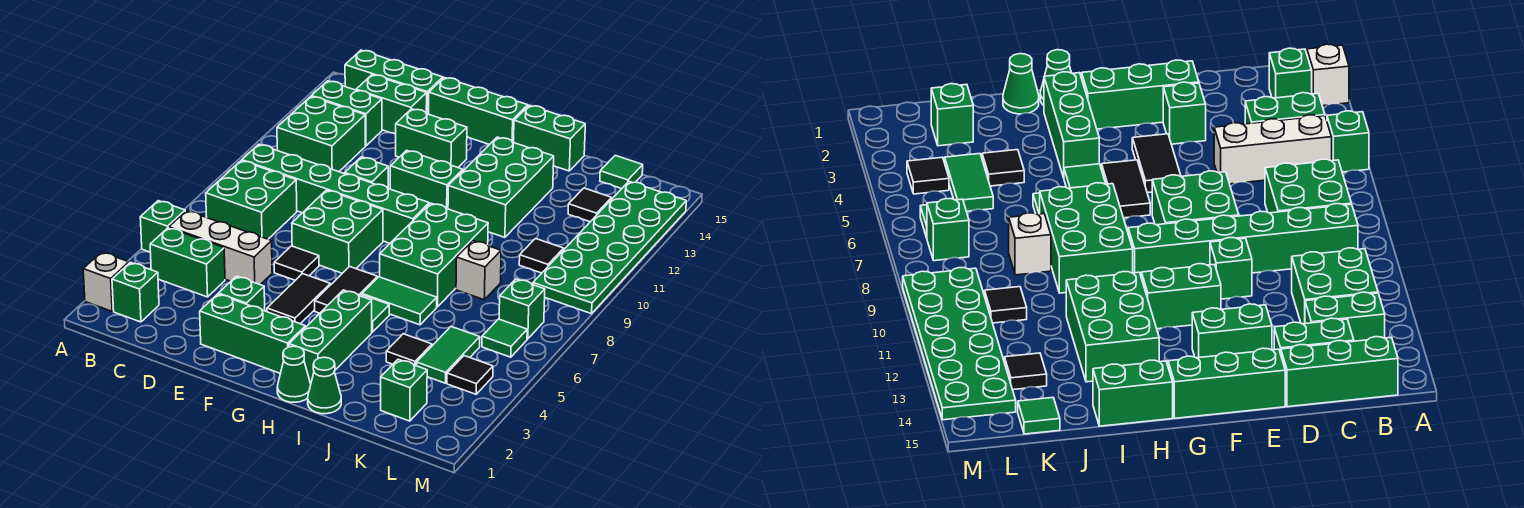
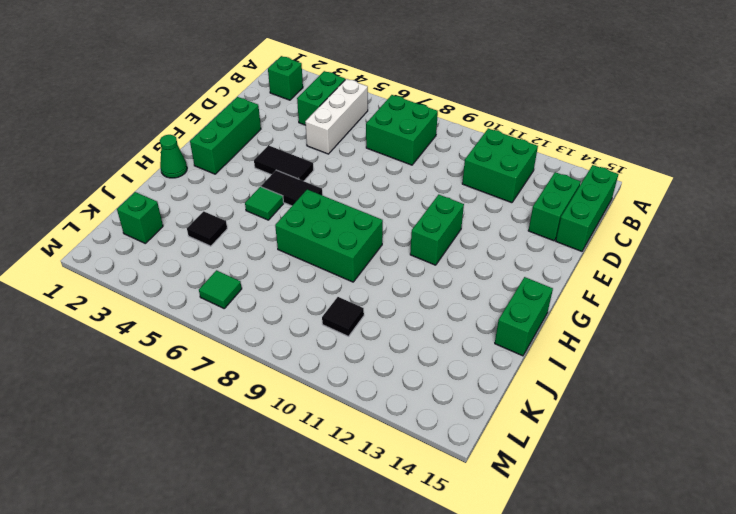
none -> white brick A2 level 1
none -> green brick A5 level 1
none -> green brick B9:G9 level 1
none -> green brick B13:C13 level 1

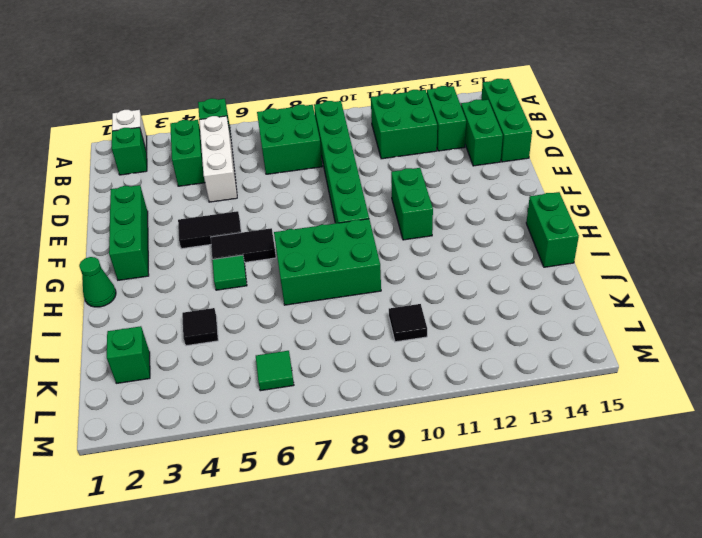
none -> green brick E3 level 1
none -> black tile E6 level 1
none -> green brick E7:F8 level 1
none -> green brick E10 level 1

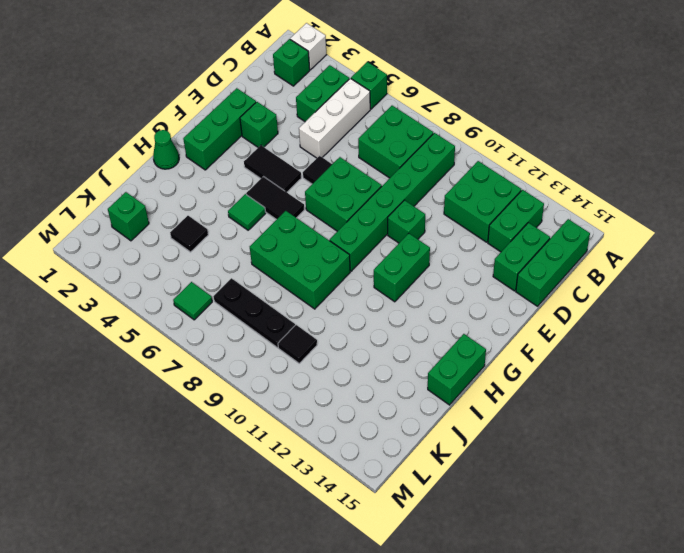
black plate K7:K9 level 1 -> none
none -> green brick E13:F13 level 1
none -> green brick E15:G15 level 1
none -> green brick H2:H4 level 1
none -> green tile H6:I6 level 1

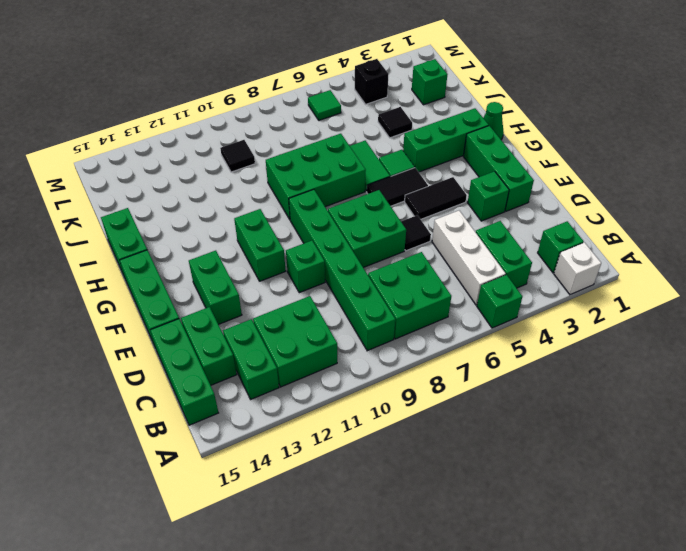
black brick L4 level 1 -> black tile L4 level 1
none -> green brick H11:I13 level 1
none -> green cone I1 level 1
none -> white brick J8 level 1
none -> green tile K4:K5 level 1

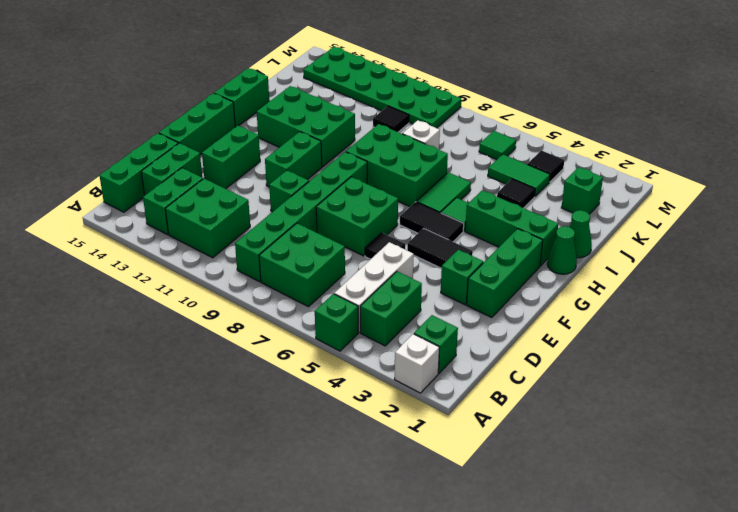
none -> black tile K13 level 1
none -> green tile K15 level 1
none -> green brick L7 level 1

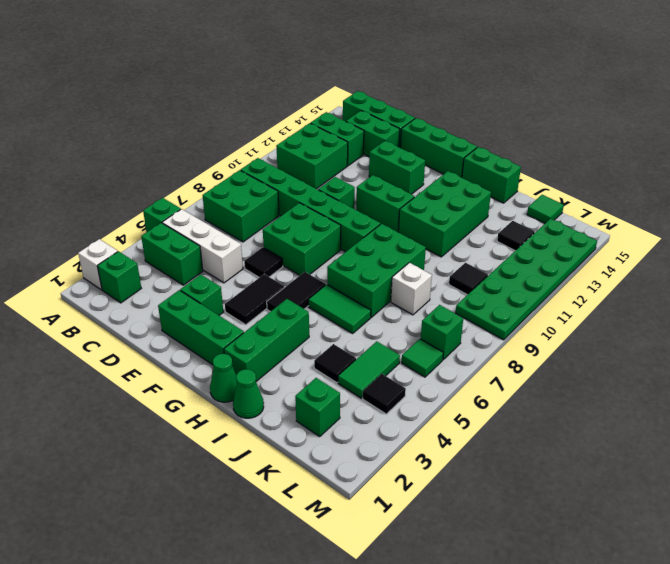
none -> green tile H5 level 1

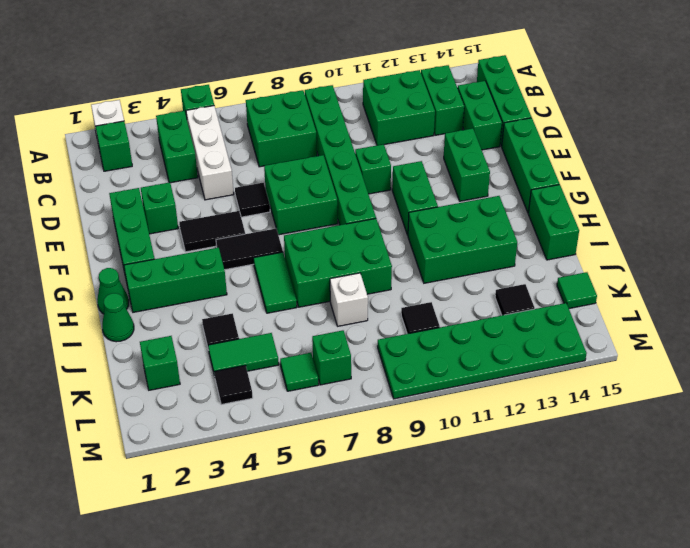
none -> green tile H5 level 1

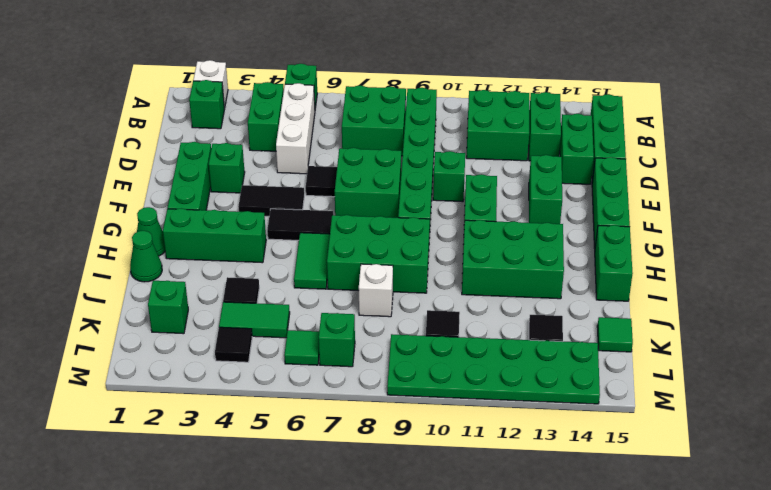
none -> green tile H5 level 1

